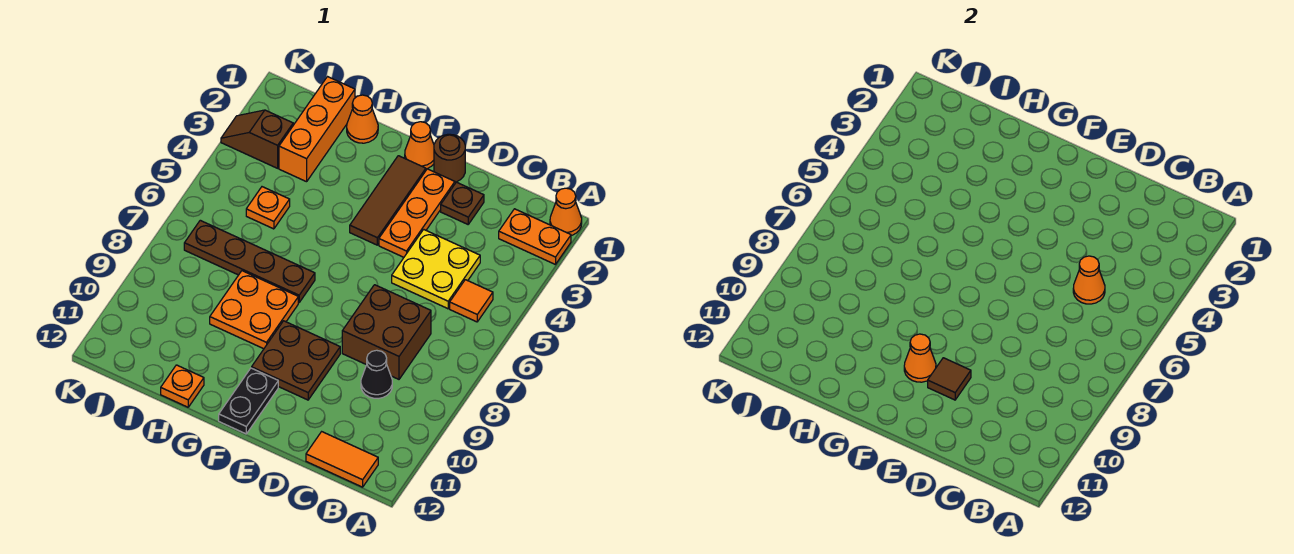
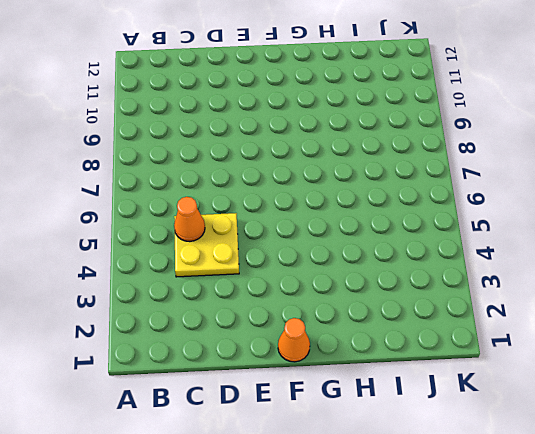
none -> orange cone A1 level 1
none -> orange plate A2:B2 level 1
none -> orange tile B5 level 1

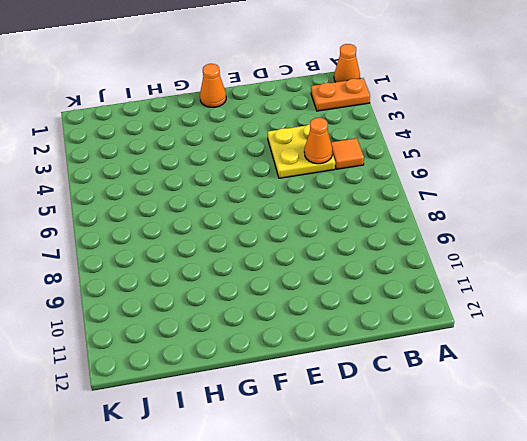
none -> orange tile B12:C12 level 1
none -> brown brick C7:D8 level 1
none -> black cone C9 level 1

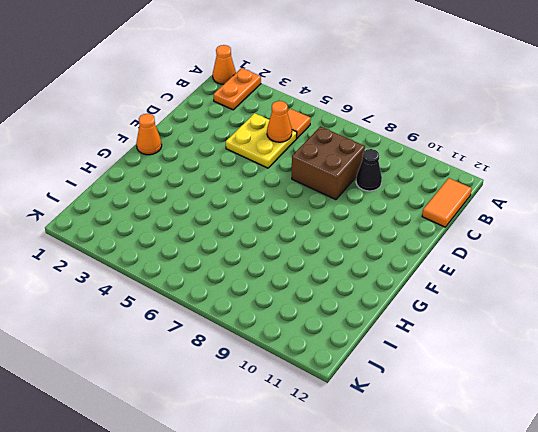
none -> brown plate D2 level 1
none -> brown round brick E1 level 1
none -> orange plate E2:E4 level 1

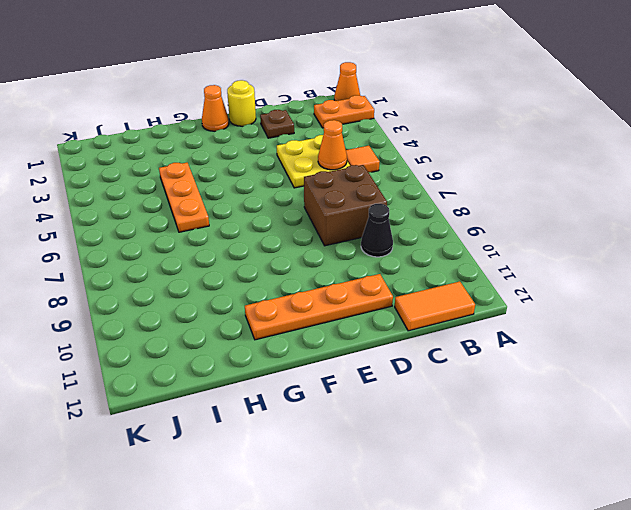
orange plate D11:G11 level 1 -> black plate F11:F12 level 1
yellow round brick E1 level 1 -> brown round brick E1 level 1
orange plate H4:H6 level 1 -> orange plate E2:E4 level 1
none -> brown plate E9:F10 level 1
none -> brown tile F2:F4 level 1
none -> brown plate G7:J7 level 1

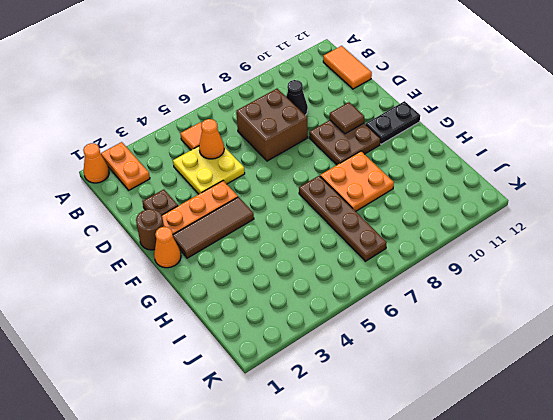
none -> orange cone H1 level 1
none -> orange plate H12 level 1
none -> orange brick I1:I3 level 1

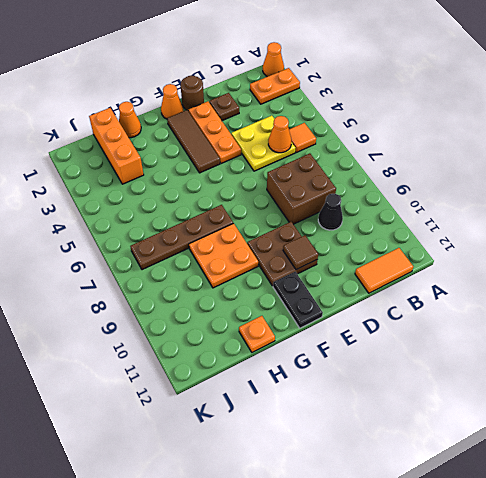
none -> orange plate I5 level 1
none -> brown slope J3:K3 level 1 top J
none -> orange cone F10 level 2

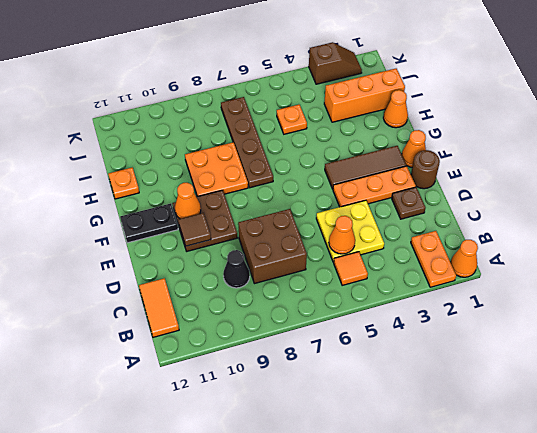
brown slope K2:K3 level 1 top 3 -> brown slope J3:K3 level 1 top J

